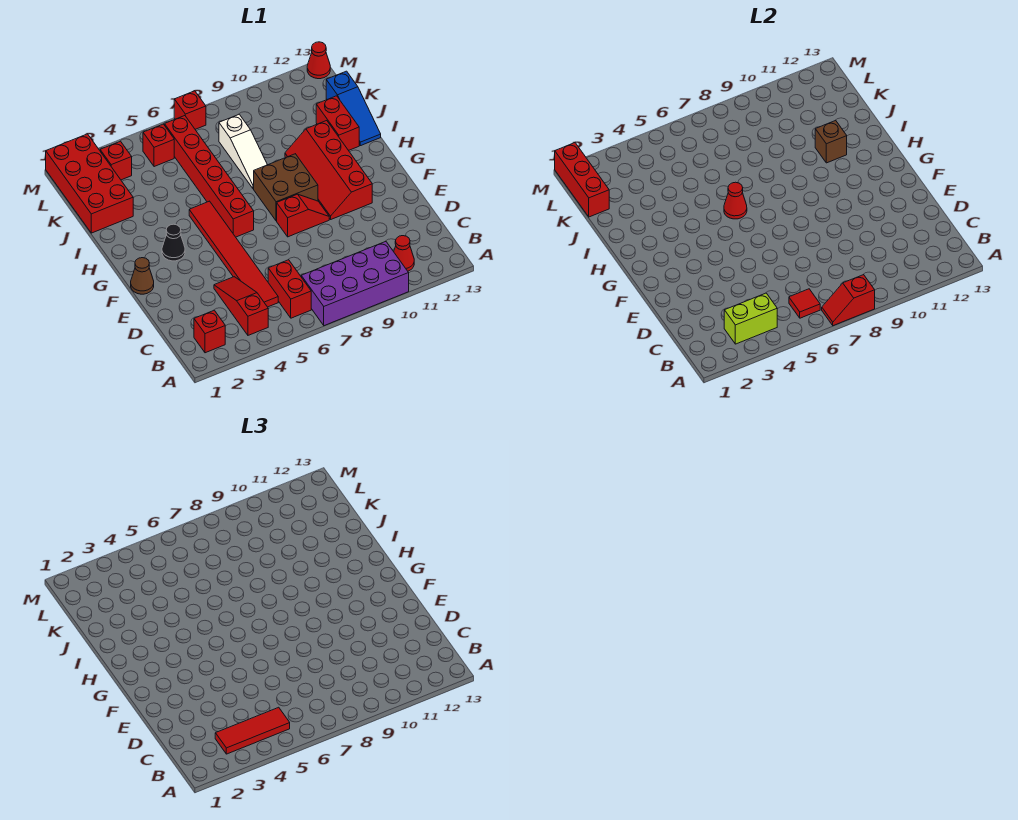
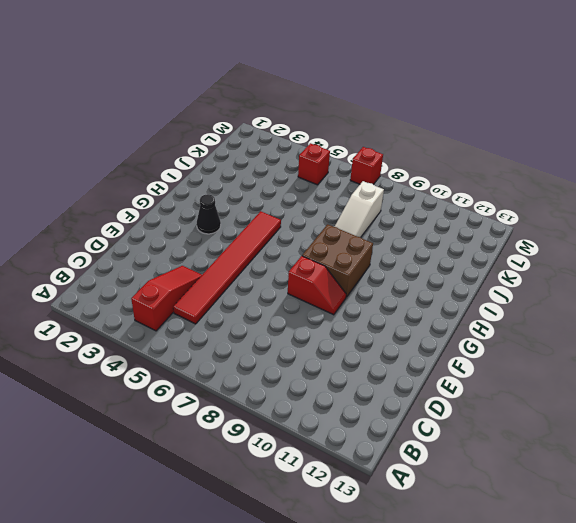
none -> purple brick A7:B10 level 1
none -> red brick B2 level 1
none -> red brick B6:C6 level 1

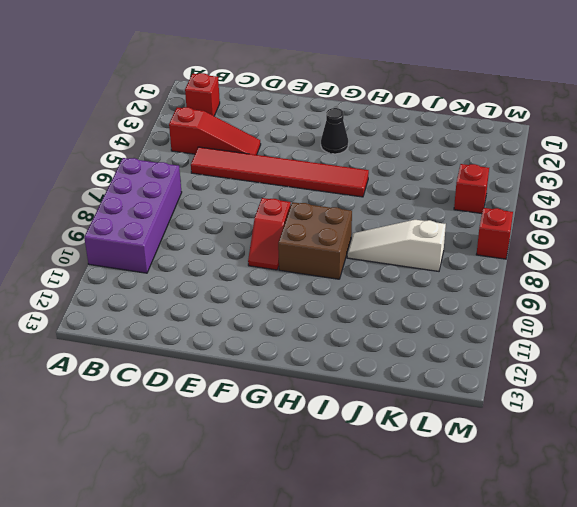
none -> red brick B6:C6 level 1
none -> red cone B11 level 1
none -> brown cone F1 level 1

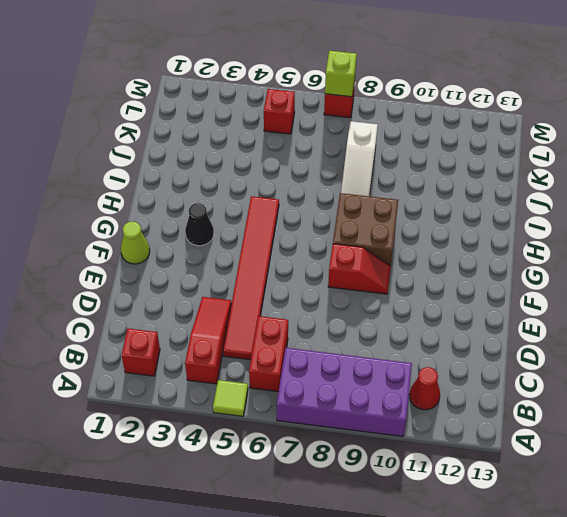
lime tile A5 level 1 -> none
lime cone F1 level 1 -> brown cone F1 level 1
lime brick M7 level 2 -> none
none -> red slope F10:I11 level 1 top 11
none -> red brick G6:L6 level 1
none -> red brick I12:J12 level 1

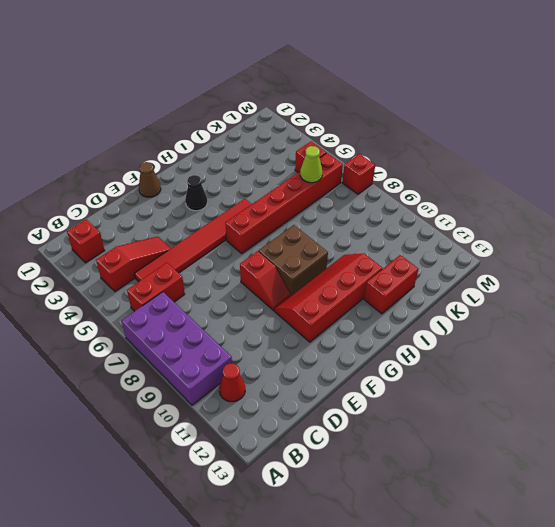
lime cone K6 level 2 -> none
none -> white slope I8:K8 level 1 top K
none -> blue slope I13:K13 level 1 top K
none -> red brick J1:M2 level 1

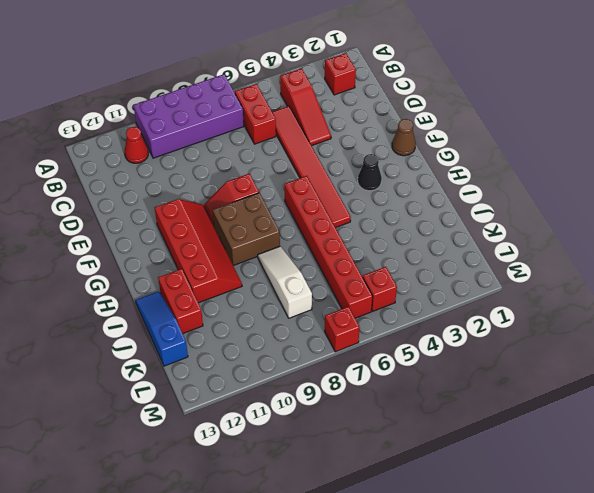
none -> red brick J1:M2 level 1
none -> red brick L3 level 1
none -> red cone M13 level 1

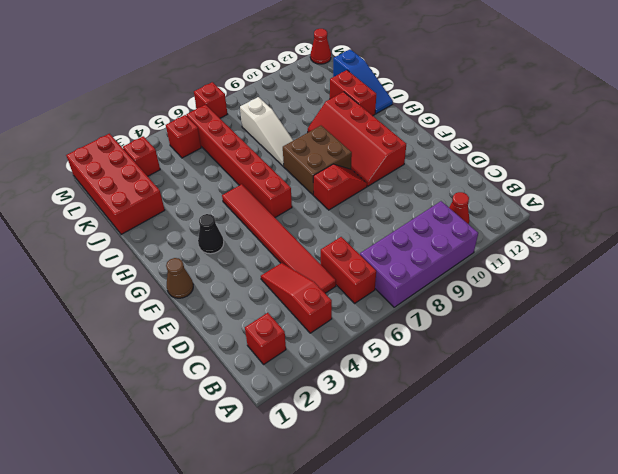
none -> red slope A7:A8 level 2 top 8
none -> lime brick B3:B4 level 2
none -> red tile B6 level 2

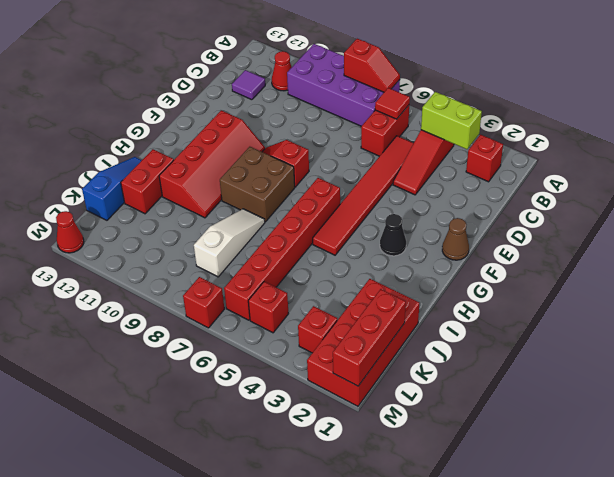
purple tile C12 level 1 -> none
none -> red cone H6 level 2
none -> brown brick I11 level 2
none -> red tile B3:B5 level 3

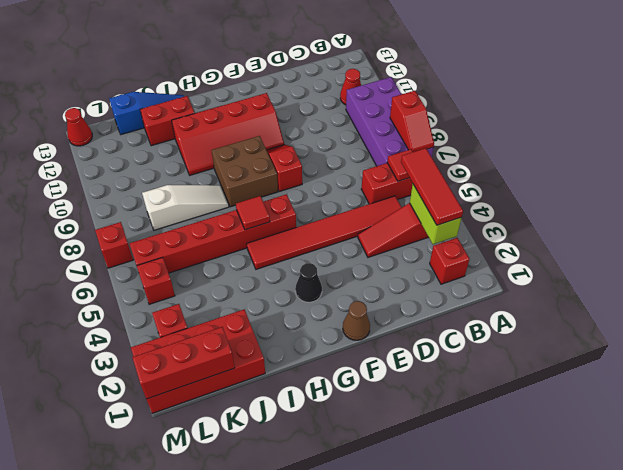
red tile H6 level 2 -> red cone H6 level 2
none -> brown brick I11 level 2

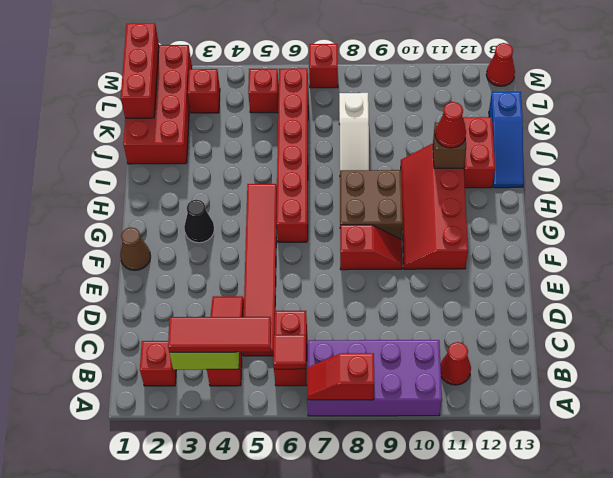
red cone I11 level 3 -> red cone H6 level 2

